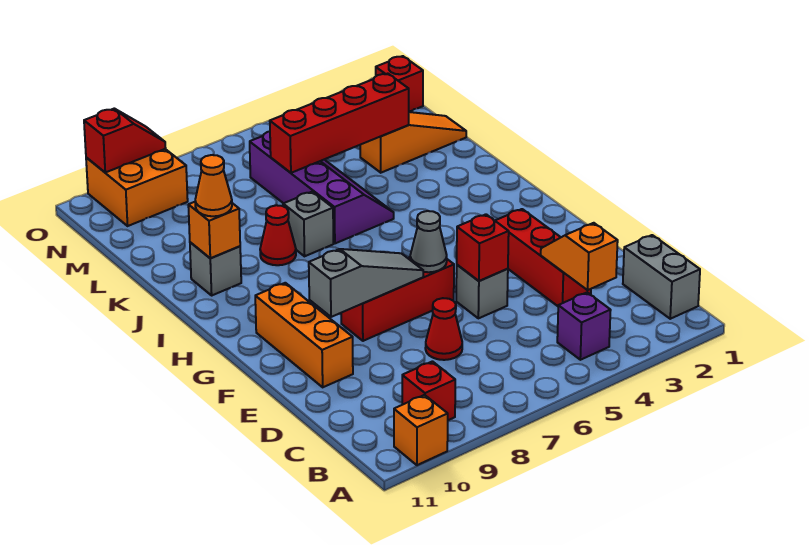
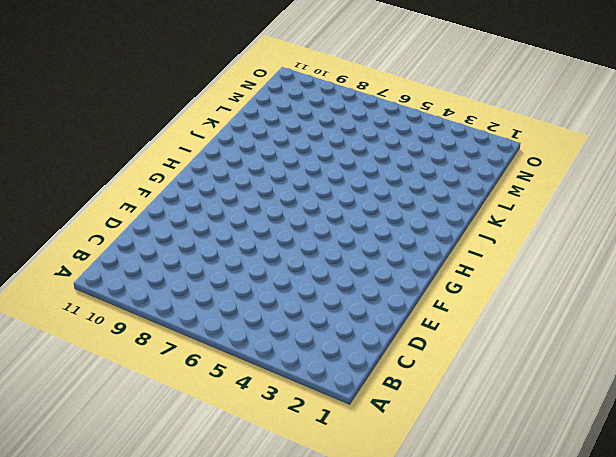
none -> orange brick A10 level 1
none -> grey brick B1:C1 level 1
none -> purple brick B4 level 1

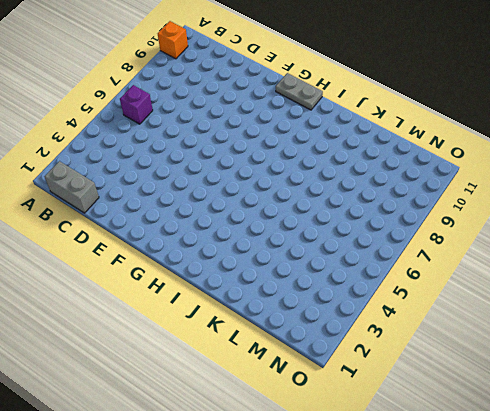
purple brick B6 level 1 -> purple brick B4 level 1
grey plate G11:H11 level 1 -> none
none -> red brick B9 level 1
none -> red brick D3:F3 level 1
none -> red cone D7 level 1

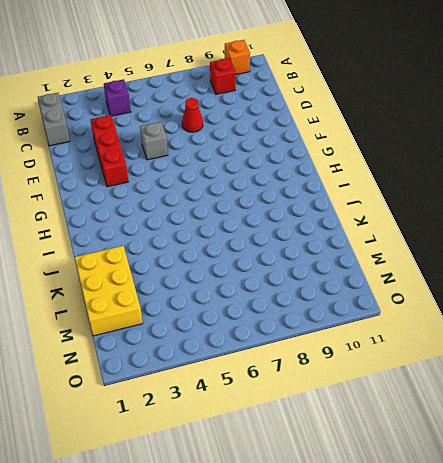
yellow brick K1:M2 level 1 -> orange slope L1:L3 level 1 top 3
none -> orange brick E10:G10 level 1
none -> red brick F6:F8 level 1
none -> purple slope J5:M6 level 1 top 6

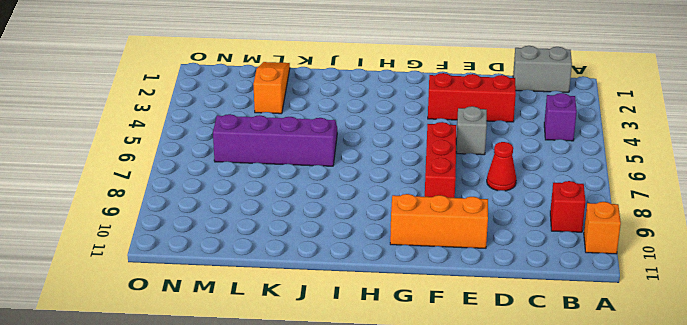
none -> grey brick J7 level 1
none -> red cone J8 level 1
none -> grey brick J10 level 1

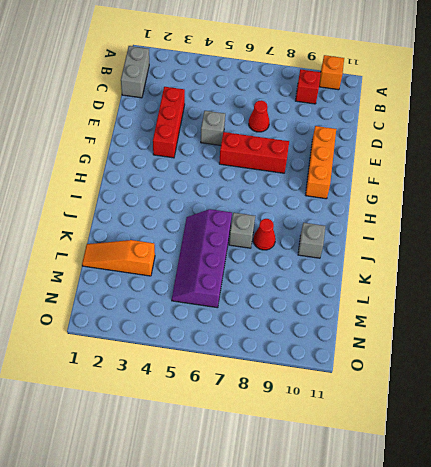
none -> purple brick B4 level 1
none -> red brick N1 level 1
none -> orange brick N9:O10 level 1

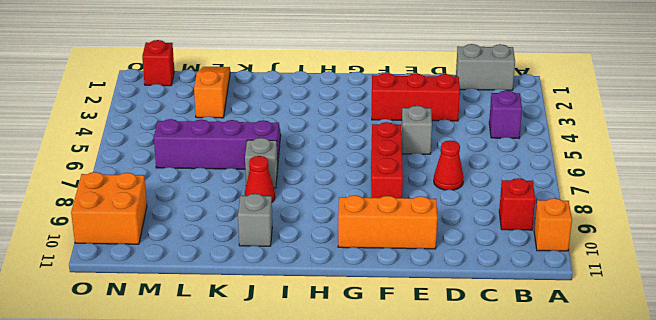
none -> orange slope C3:D3 level 2 top C
none -> red brick E5 level 2
none -> grey cone F6 level 2

